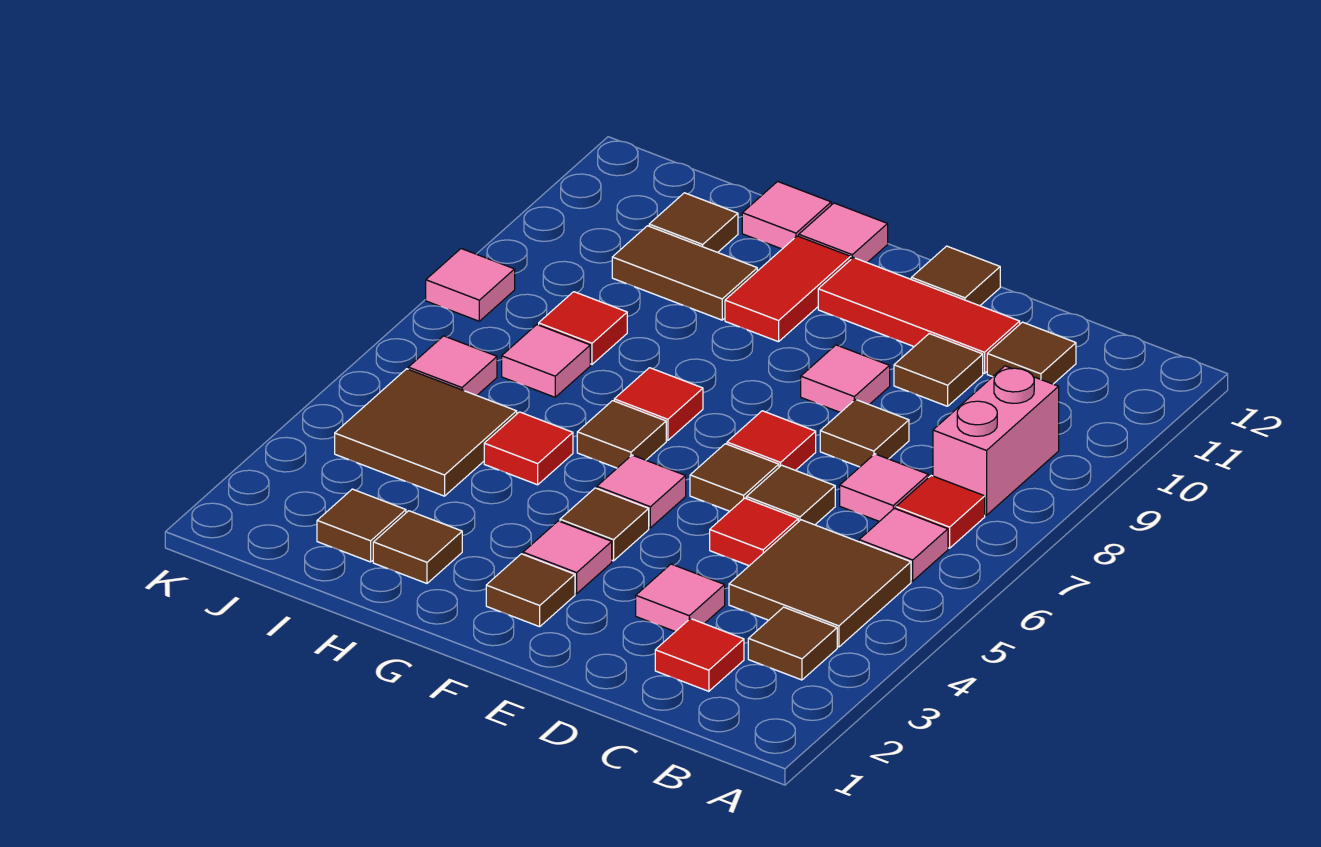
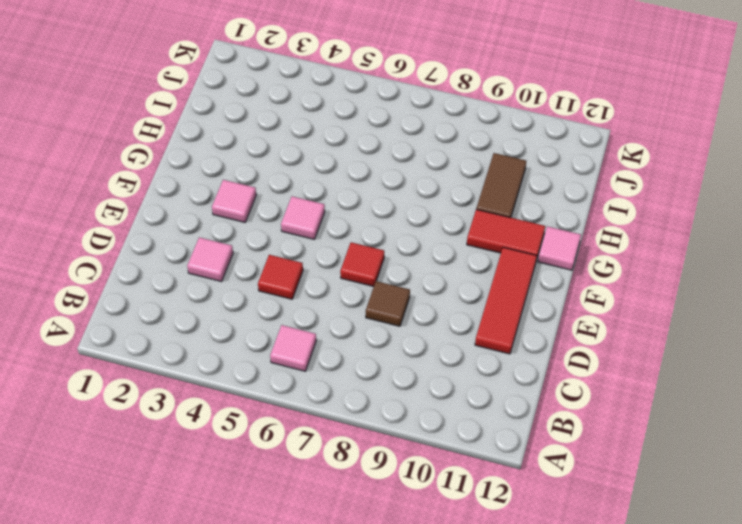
none -> brown tile B3 level 1
none -> brown tile B4:C5 level 1
none -> red tile B7 level 1
none -> pink brick B8:B9 level 1

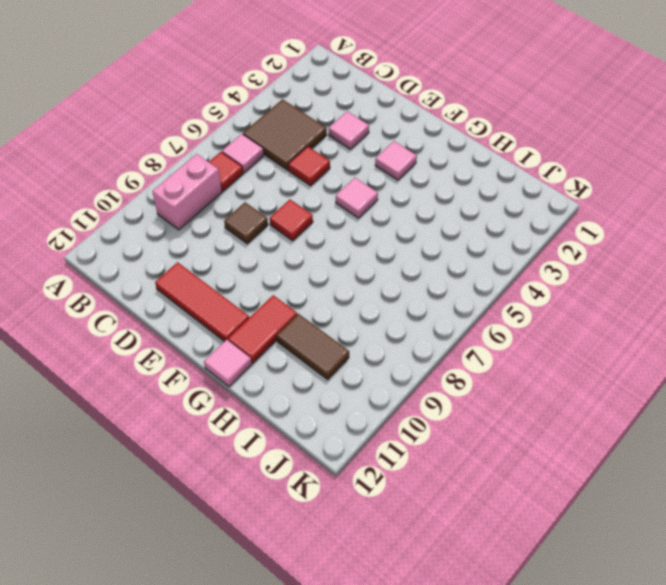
none -> brown tile B3 level 1
none -> red tile C2 level 1
none -> pink tile C7 level 1
none -> brown tile C11 level 1

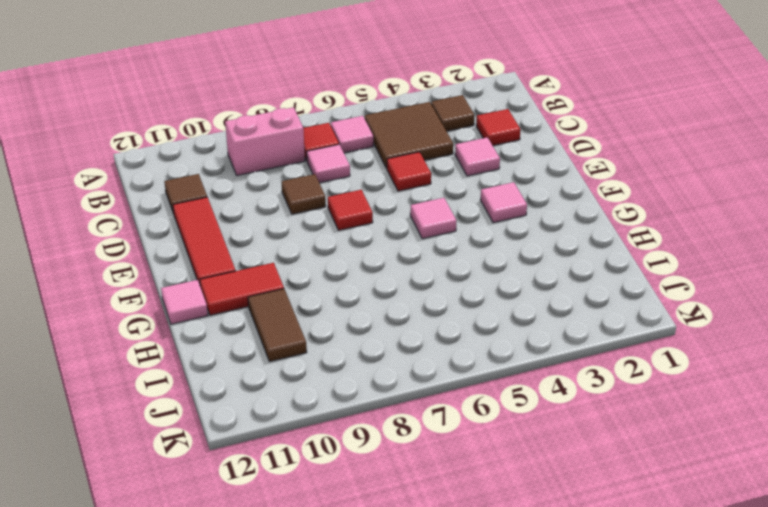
none -> brown tile D6 level 1
none -> brown tile D10 level 1
none -> brown tile E6 level 1
none -> pink tile E9 level 1

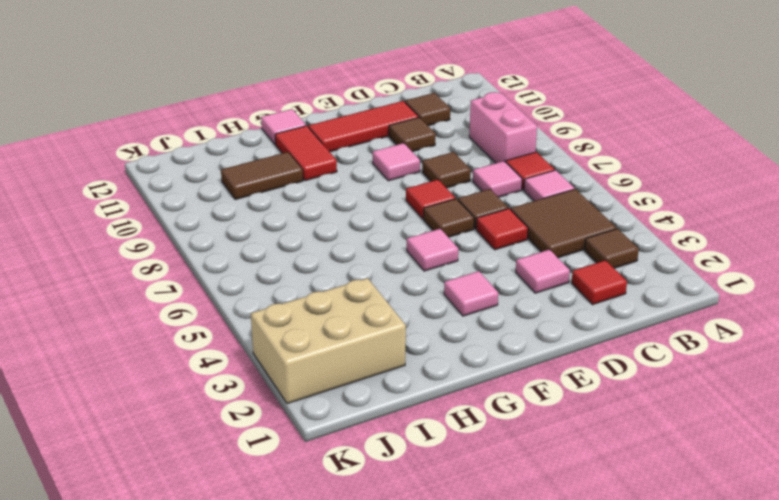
tan brick I2:K3 level 1 -> brown tile I2 level 1
none -> brown tile E12 level 1
none -> brown tile F2 level 1
none -> brown tile F4 level 1
none -> brown tile G6 level 1

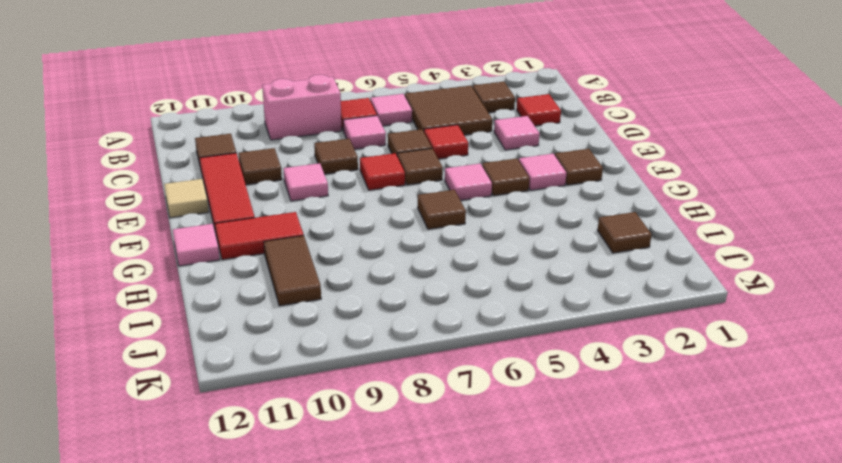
tan tile E12 level 1 -> brown tile E12 level 1
none -> red tile G7 level 1
none -> brown tile H2 level 1
none -> red tile H5 level 1
none -> pink tile H12 level 1

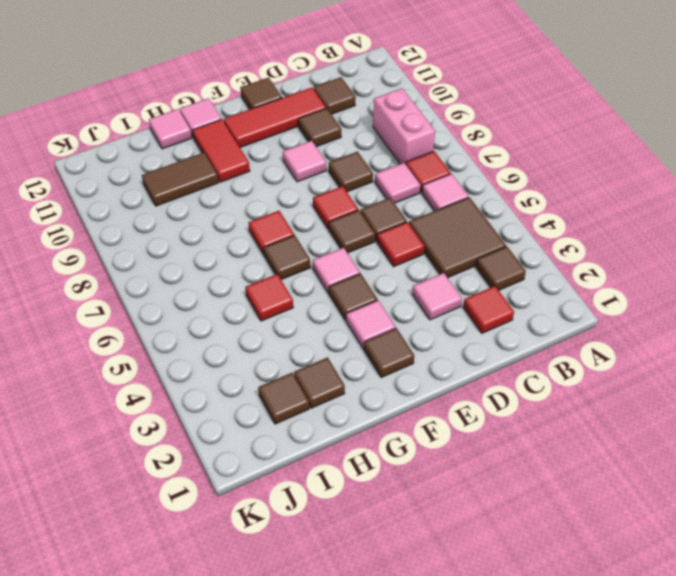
none -> brown tile I4:J5 level 1
none -> pink tile I7 level 1
none -> red tile I8 level 1
none -> brown tile I11 level 1

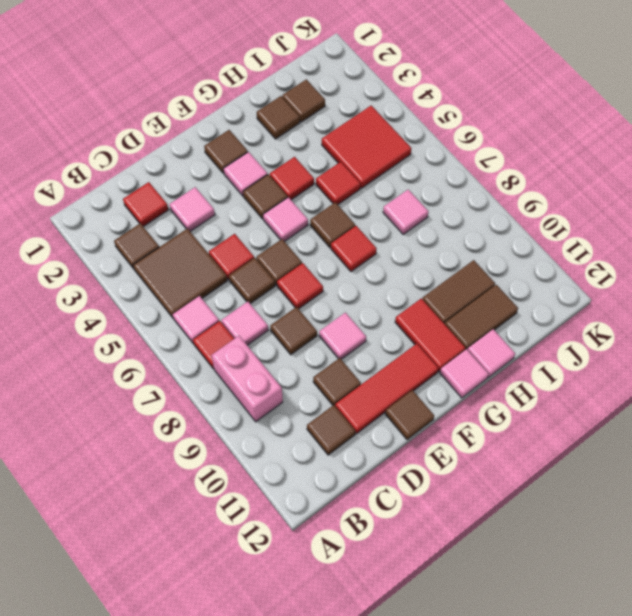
red tile G4 level 1 -> red tile I8 level 1
brown tile H11:I11 level 1 -> brown tile I11 level 1
red tile I4:J5 level 1 -> brown tile I4:J5 level 1
none -> pink tile J6 level 1
none -> pink tile K8 level 1

